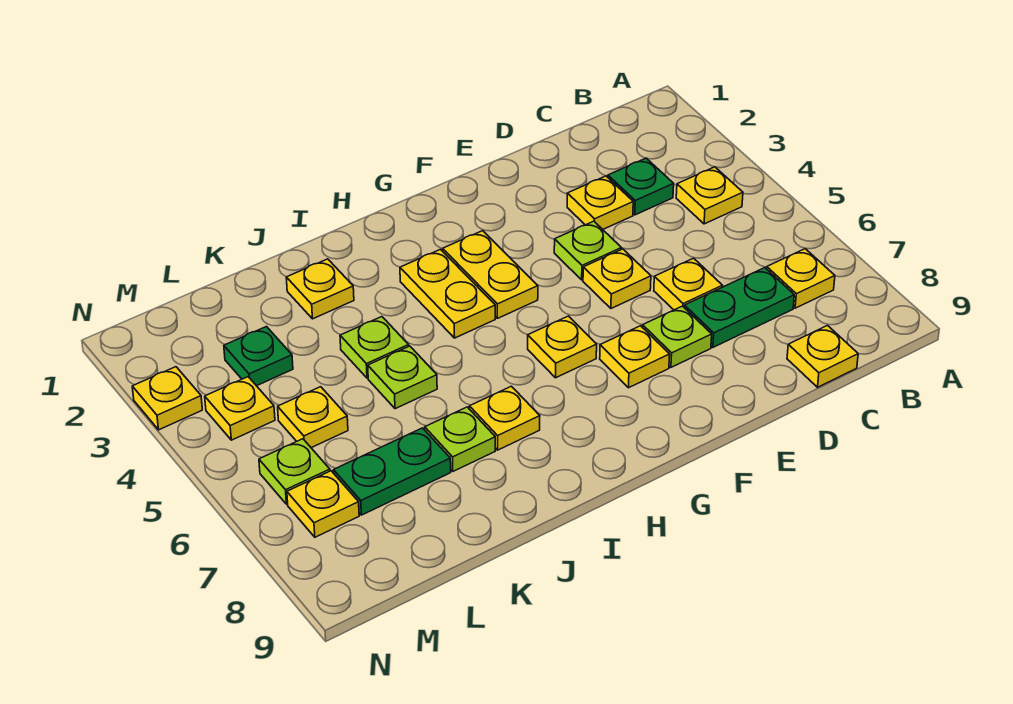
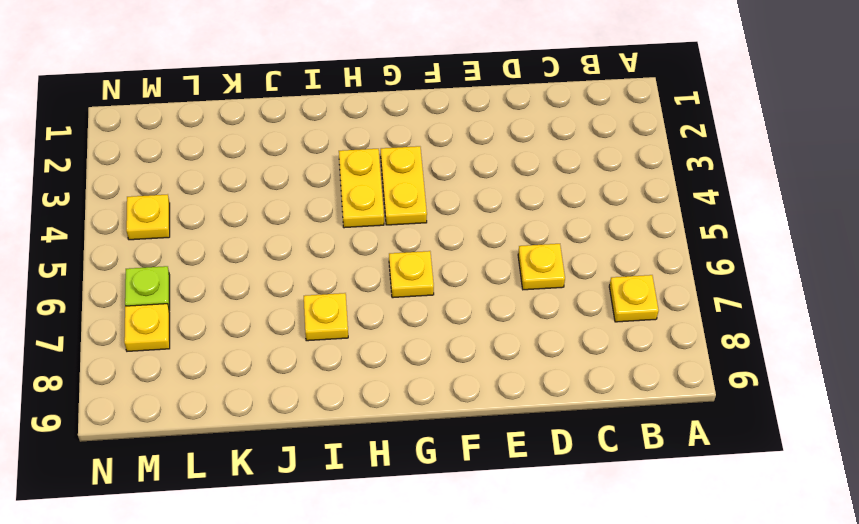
none -> yellow plate B4 level 1
none -> green plate C3 level 1
none -> green plate C7:D7 level 1

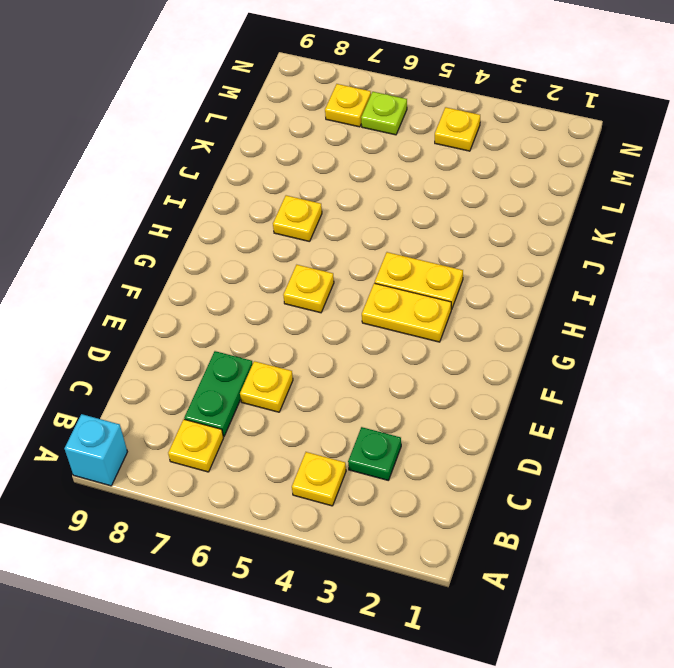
cyan brick A9 level 1 -> none
none -> yellow plate C9 level 1
none -> yellow plate D3 level 1
none -> lime plate E4 level 1

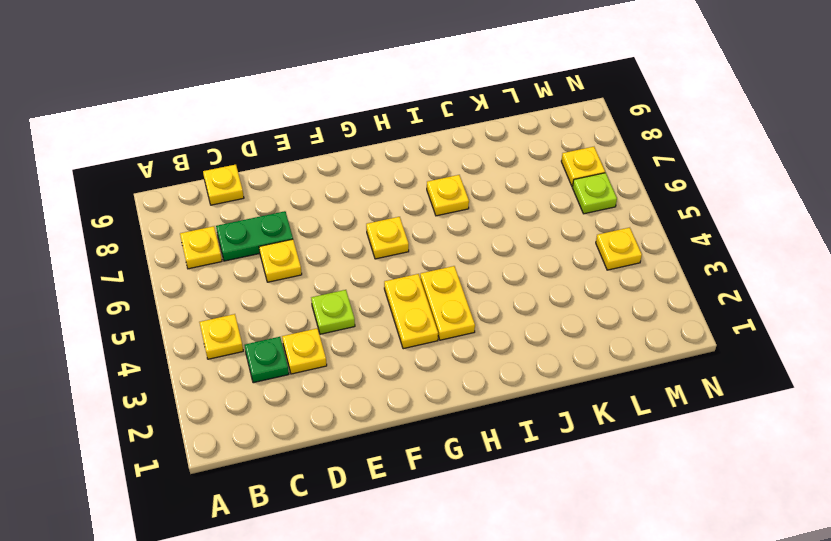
none -> yellow plate E5 level 1
none -> lime plate E7 level 1
none -> yellow plate F7 level 1

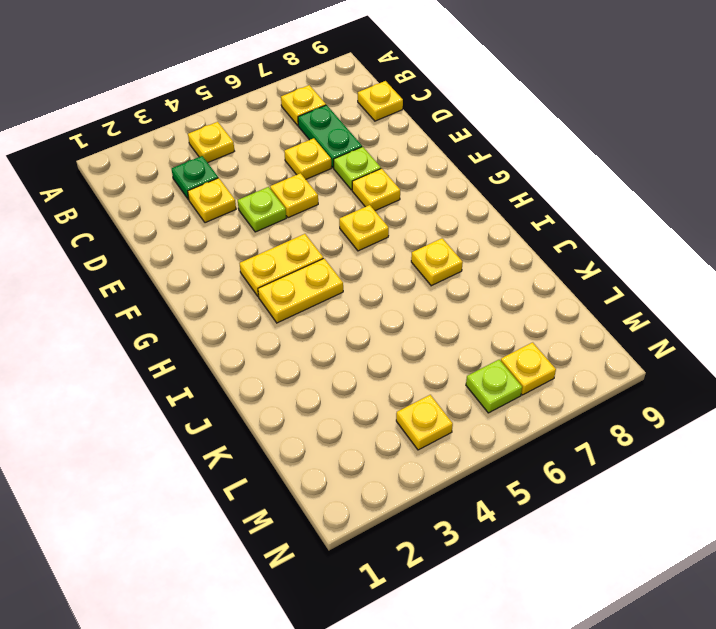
none -> yellow plate J2 level 1
none -> lime plate J4 level 1
none -> lime plate J5 level 1

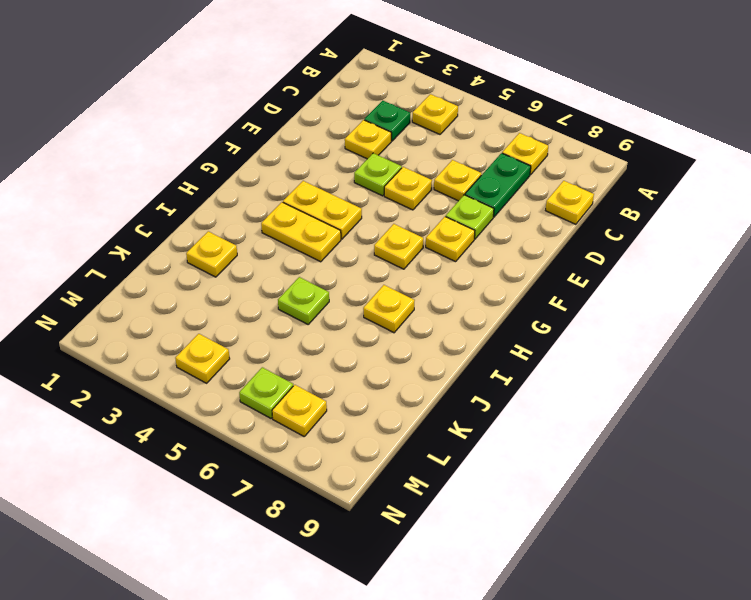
none -> lime plate J4 level 1
none -> lime plate J7 level 1
none -> green plate K7:L7 level 1

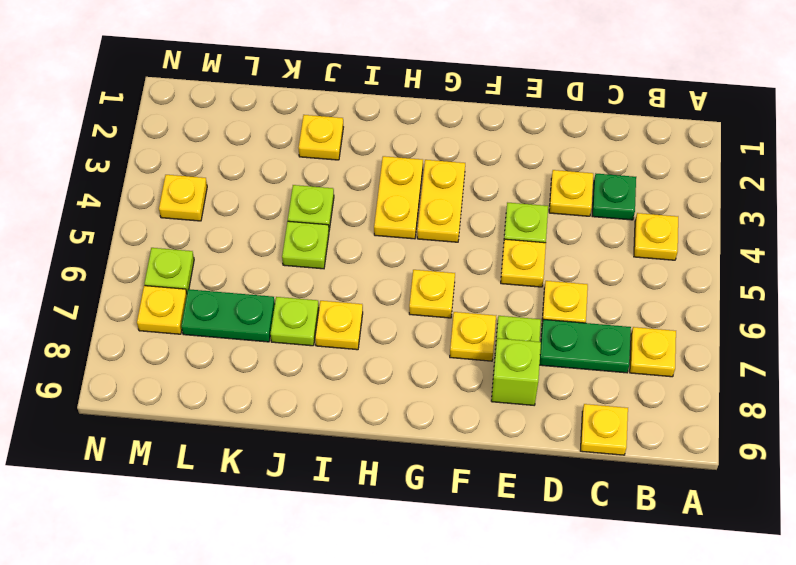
lime brick E8 level 1 -> none
none -> green plate L3 level 1
none -> yellow plate L5 level 1
none -> yellow plate N3 level 1

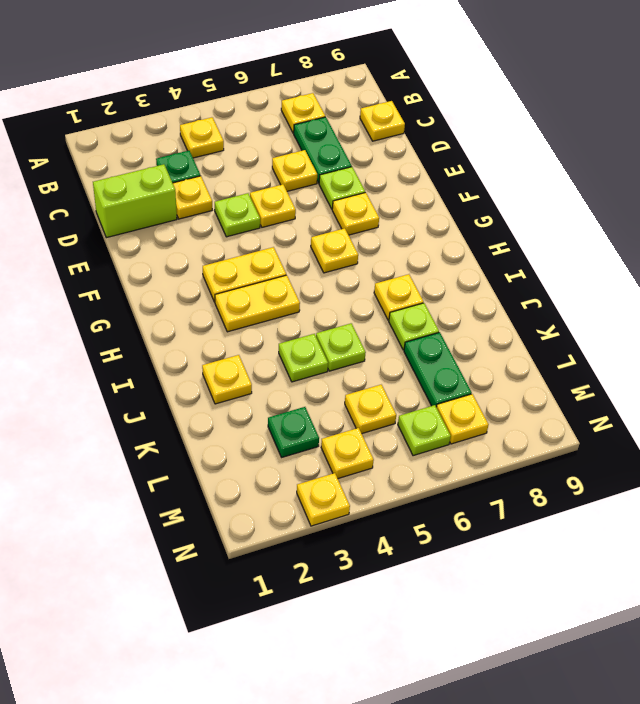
lime brick D1:D2 level 1 -> none

